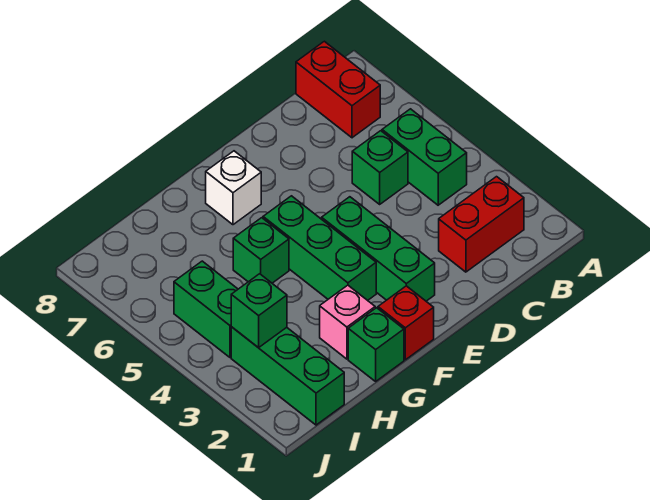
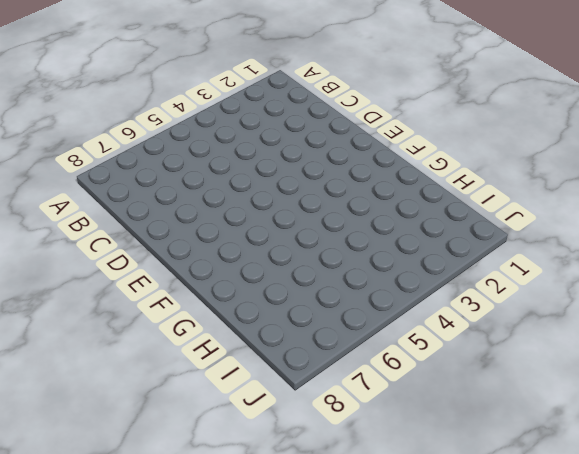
none -> red brick B2:C2 level 1
none -> green brick B4:B5 level 1
none -> red brick B7:B8 level 1

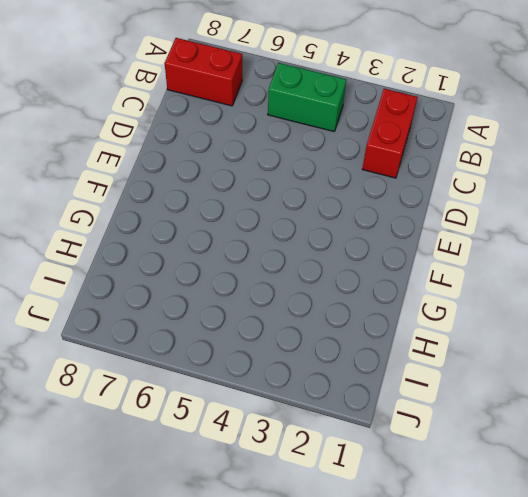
none -> green brick C5 level 1
none -> green brick E2:E4 level 1
none -> red brick F1 level 1

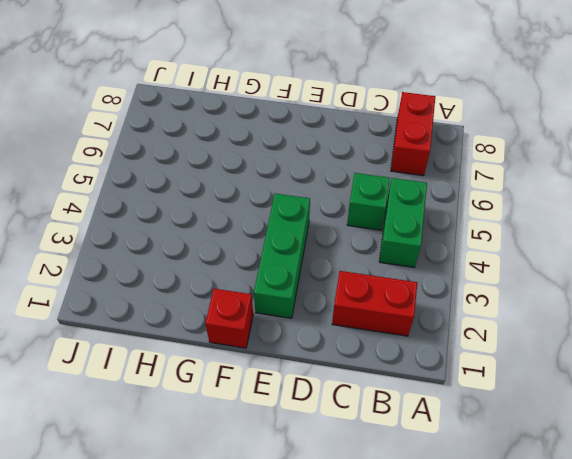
none -> green brick F3:F5 level 1
none -> white brick F7 level 1
none -> green brick G1 level 1

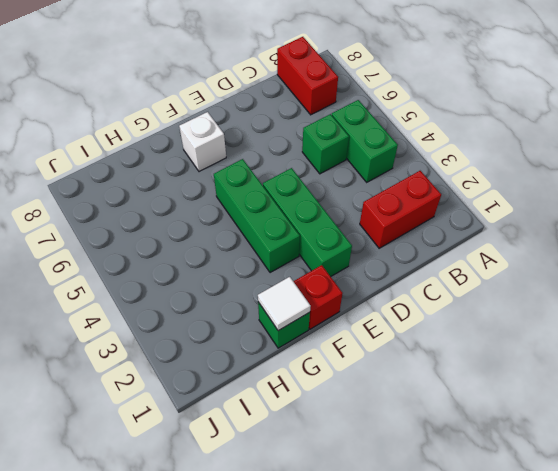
white tile G1 level 2 -> none
none -> pink brick G2 level 1
none -> green brick G5 level 1
none -> green brick I1:I3 level 1

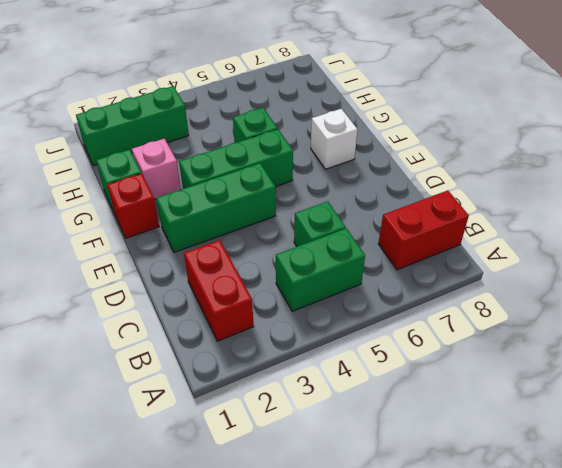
none -> green brick I4:I5 level 1
none -> green brick I3 level 2

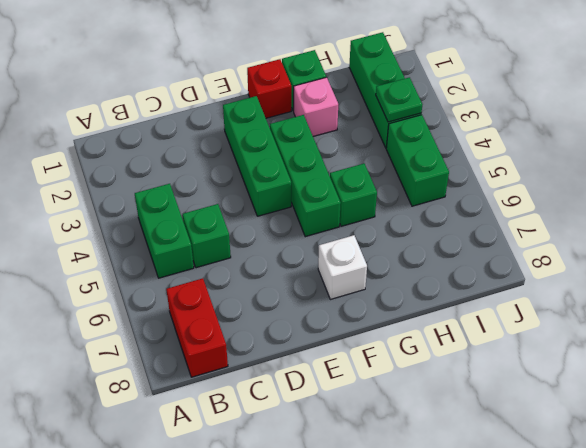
green plate I3 level 2 -> green brick I3 level 2
none -> red brick B2:C2 level 1

